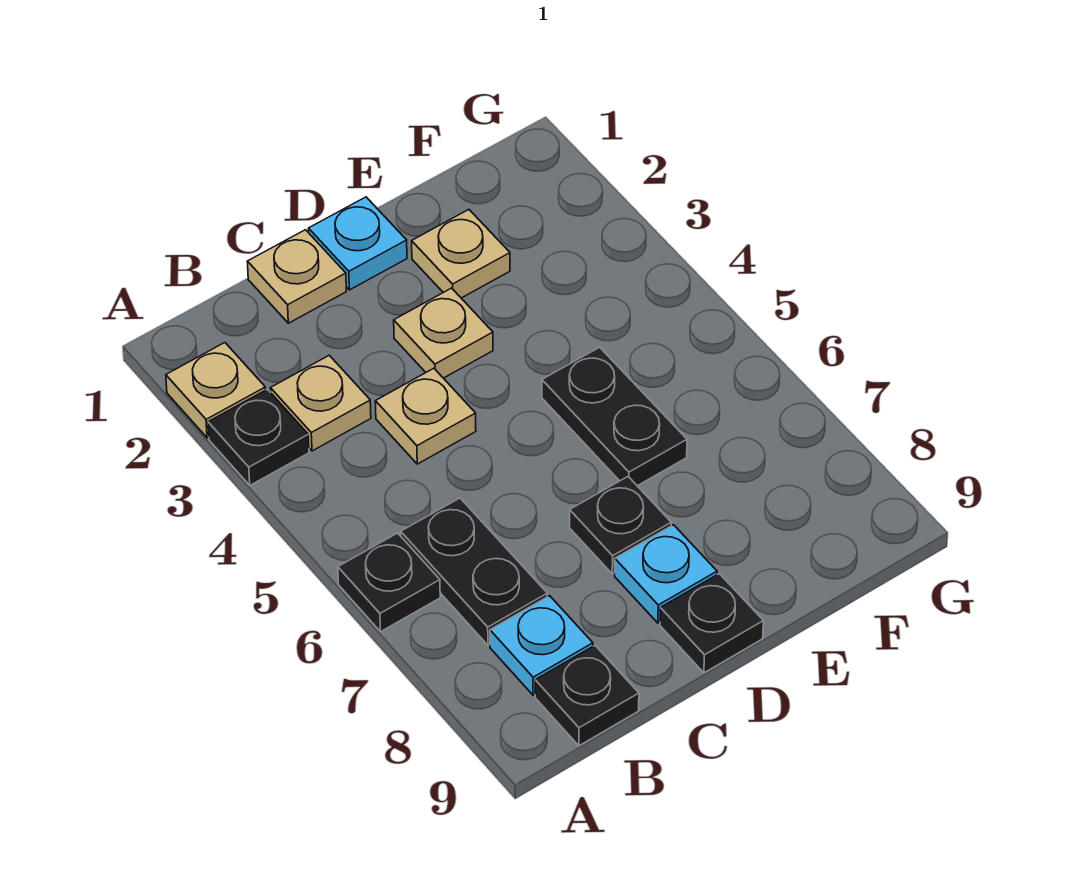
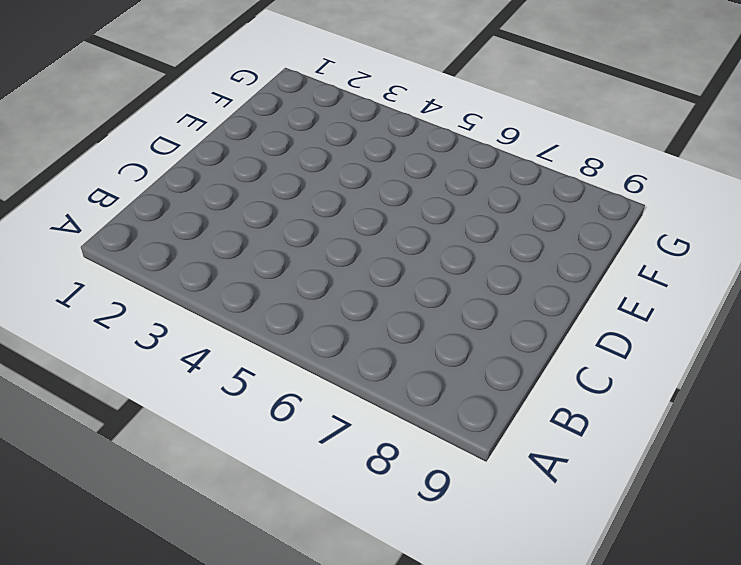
none -> tan plate A2 level 1
none -> black plate A3 level 1
none -> black plate A6 level 1

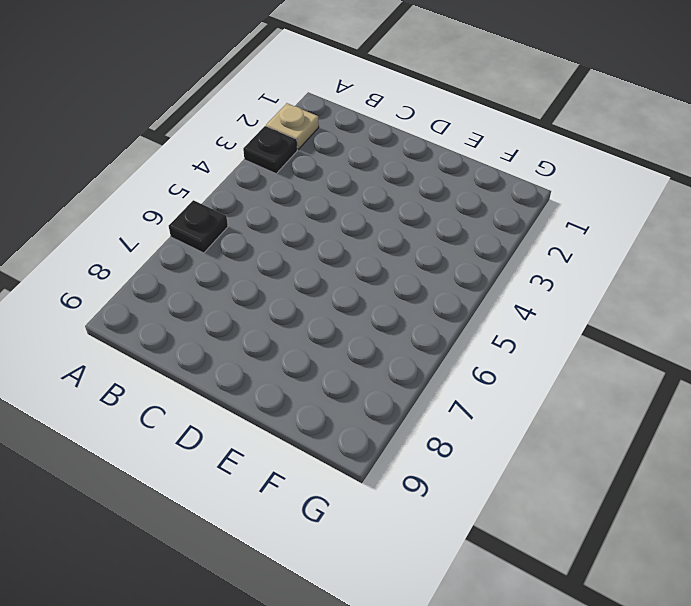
none -> tan plate B3 level 1
none -> black plate B6:B7 level 1
none -> cyan plate B8 level 1

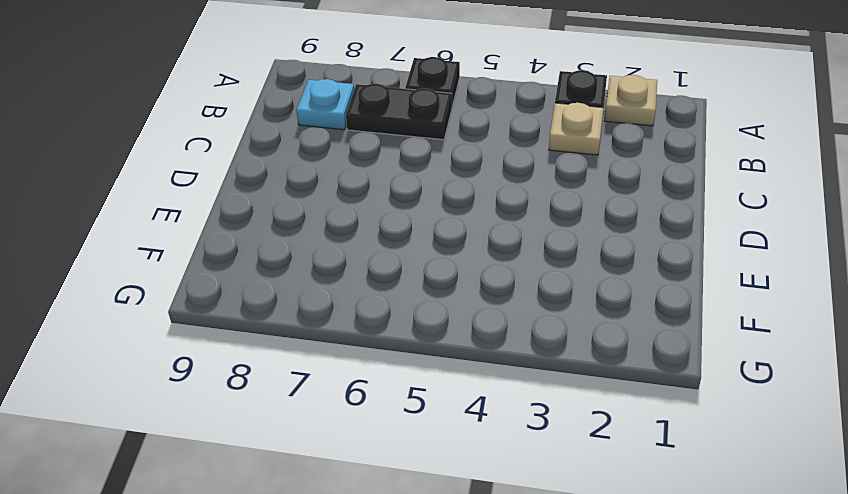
none -> black plate B9 level 1
none -> tan plate C1 level 1
none -> tan plate C4 level 1

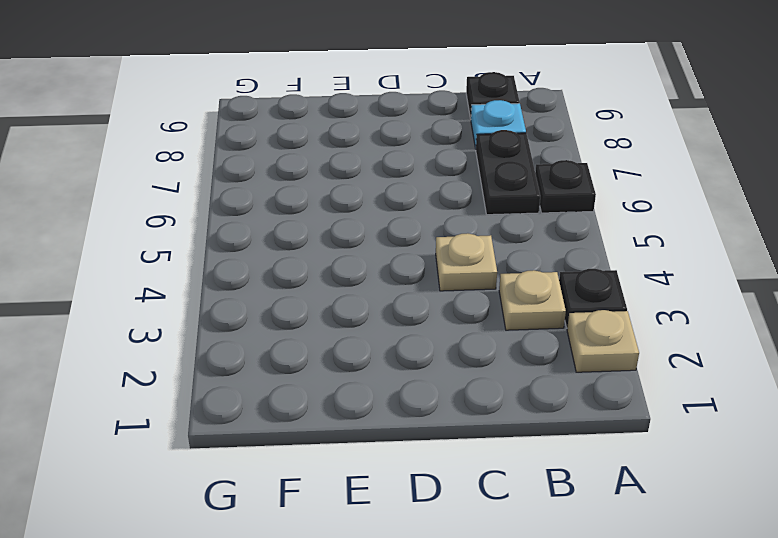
none -> tan plate C1 level 1
none -> cyan plate D1 level 1
none -> tan plate D3 level 1

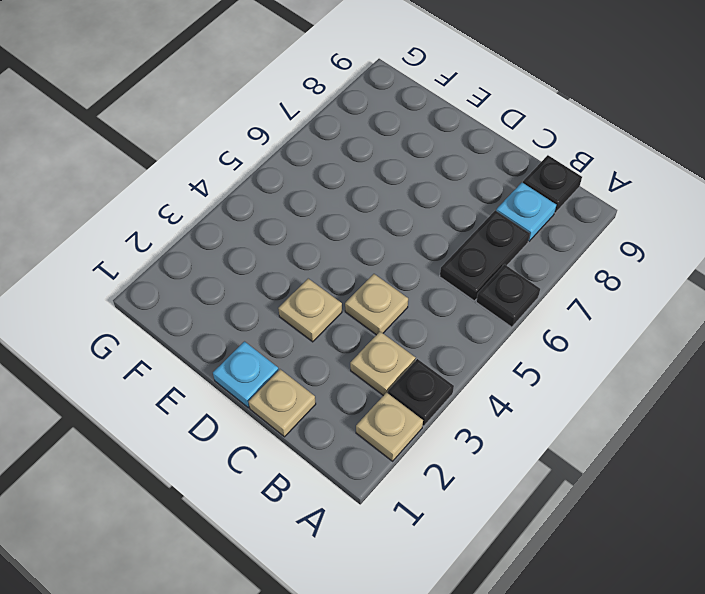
none -> black plate D7 level 1
none -> cyan plate D8 level 1
none -> black plate D9 level 1

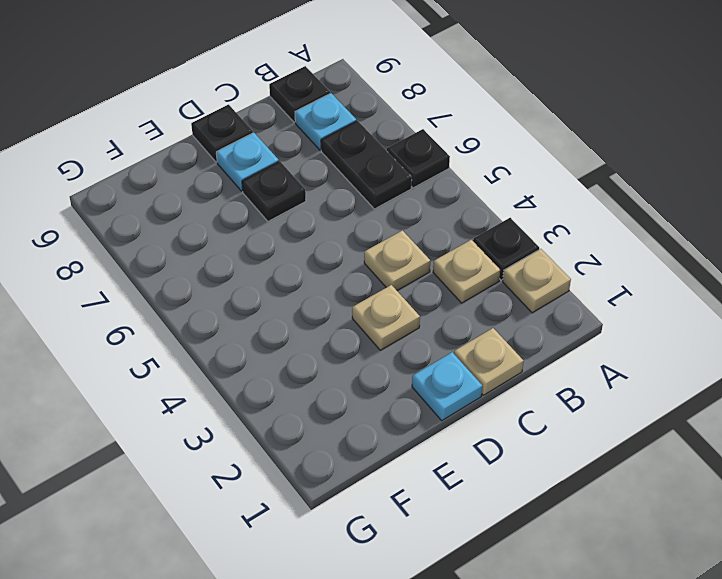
none -> tan plate E2 level 1
none -> black plate E5:E6 level 1

